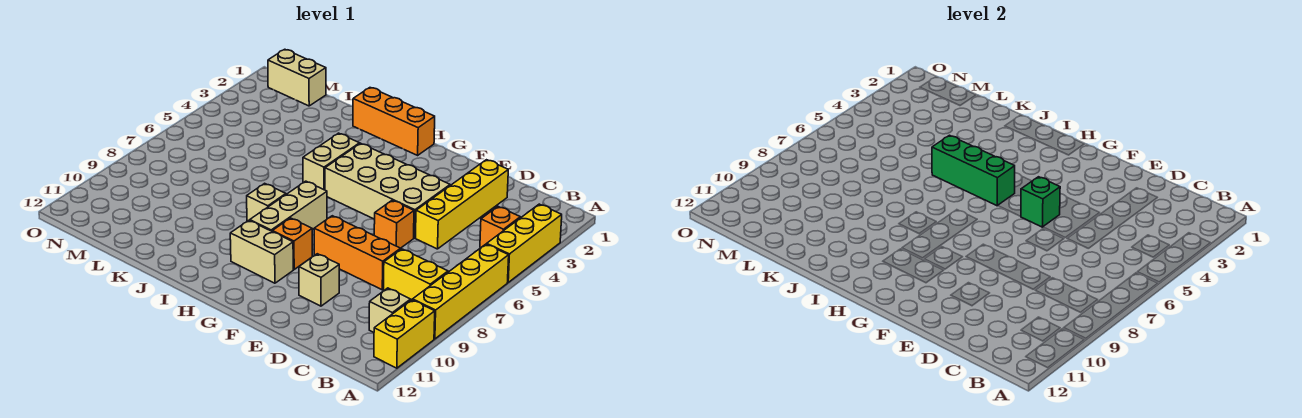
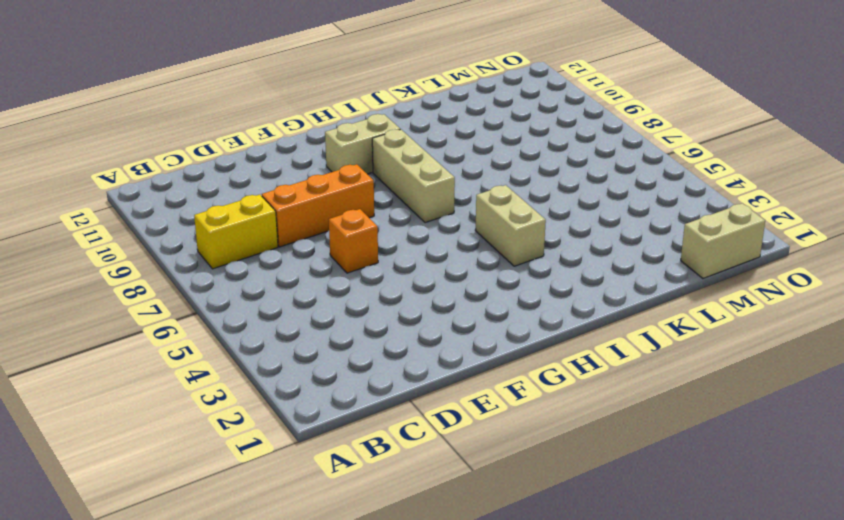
none -> yellow brick A3:A5 level 1
none -> yellow brick A6:A9 level 1
none -> yellow brick A10:A11 level 1

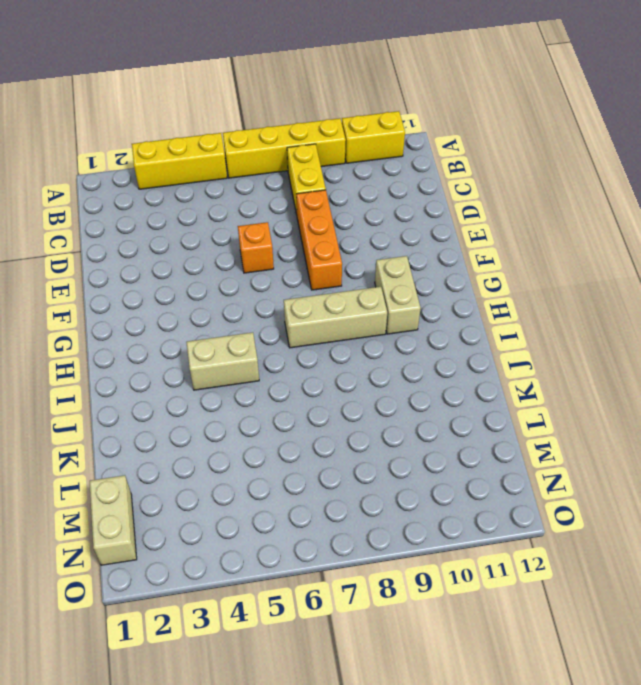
none -> orange brick B4 level 1
none -> tan brick B10 level 1
none -> yellow brick D2:D5 level 1

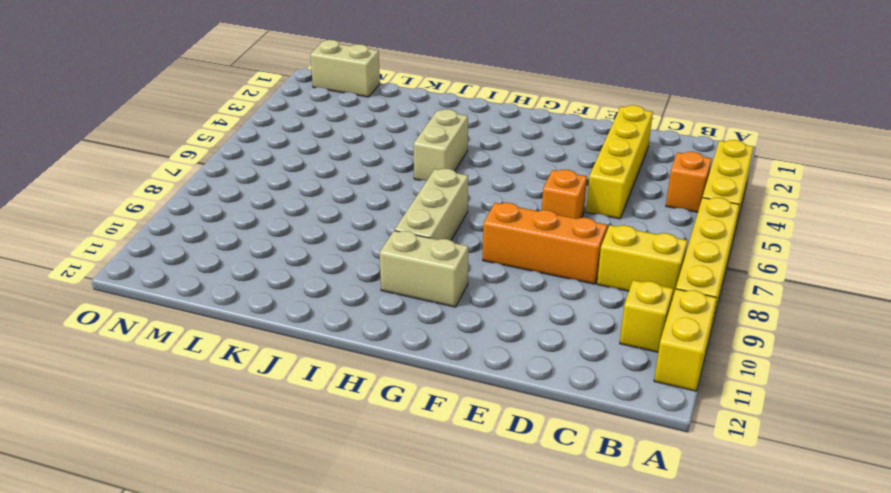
yellow brick B10 level 1 -> tan brick B10 level 1
none -> tan brick E4:H5 level 1
none -> tan brick E10 level 1
none -> orange brick G9 level 1

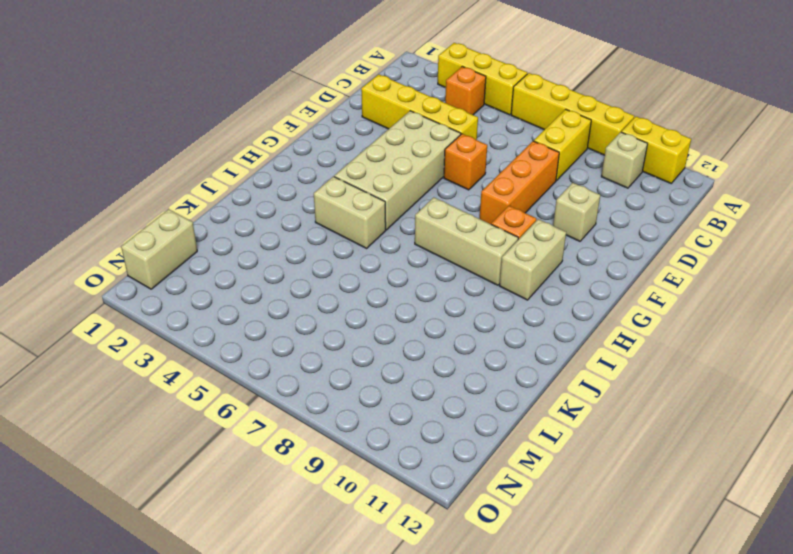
none -> orange brick H1:J1 level 1
none -> tan brick I8 level 1
none -> green brick F5 level 2

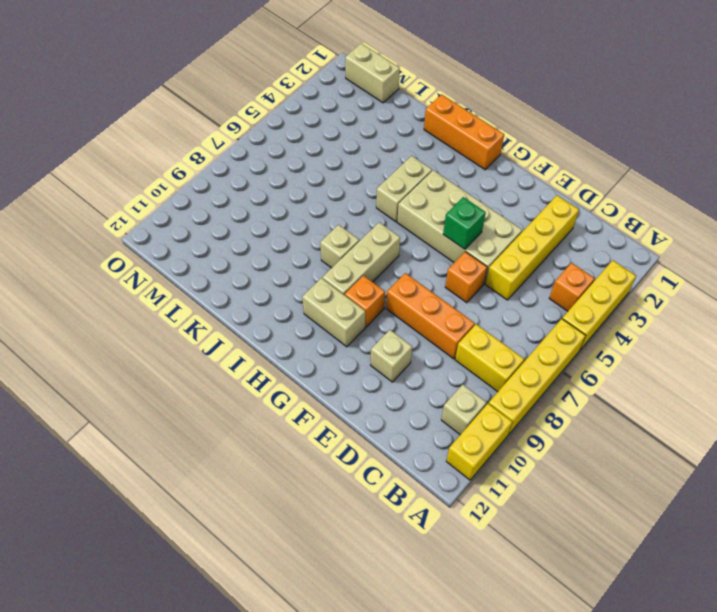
none -> green brick H5:J5 level 2

